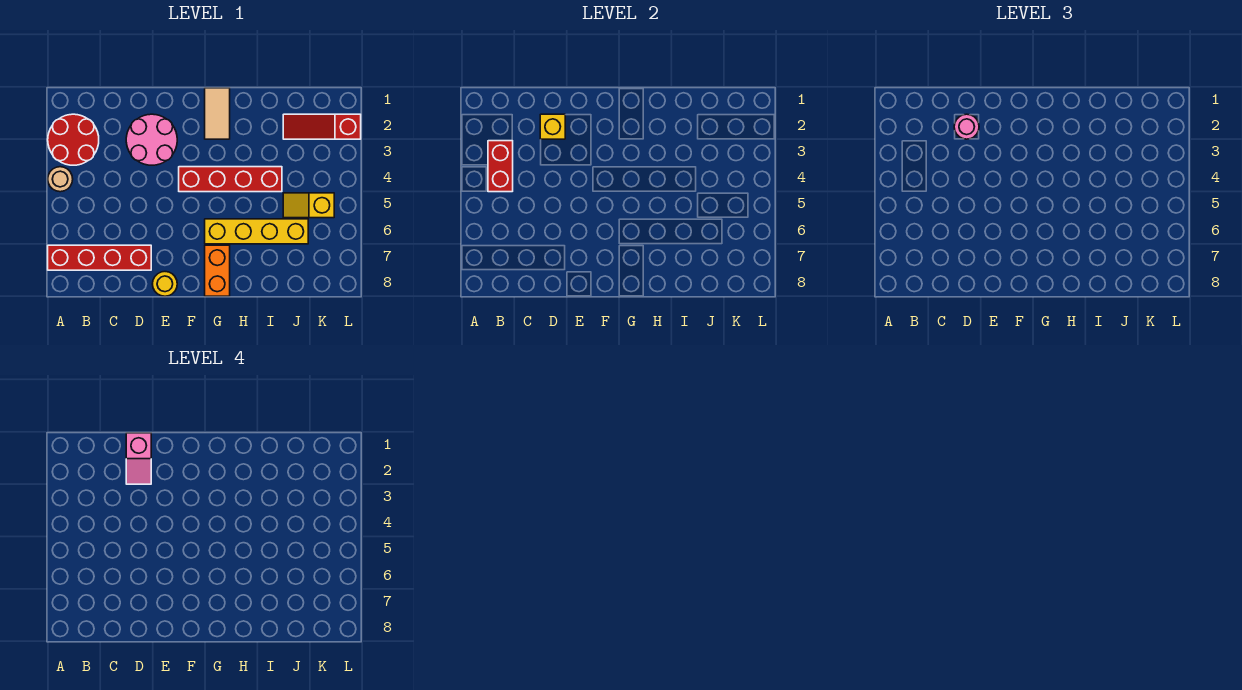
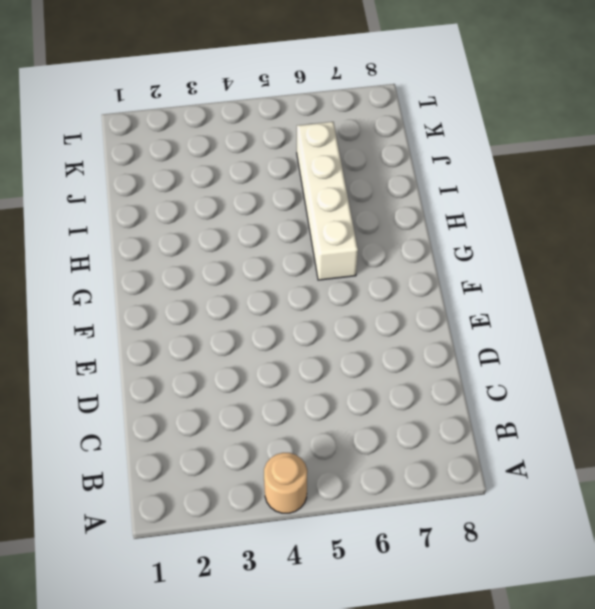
white brick G6:J6 level 1 -> yellow brick G6:J6 level 1
none -> red round brick A2:B3 level 1
none -> red brick A7:D7 level 1
none -> pink round brick D2:E3 level 1

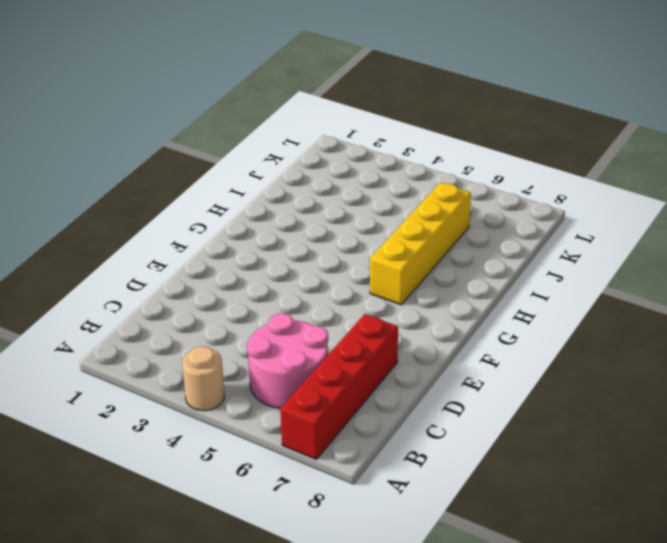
pink round brick B5:C6 level 1 -> pink round brick D2:E3 level 1
none -> red round brick A2:B3 level 1
none -> yellow round brick E8 level 1
none -> red brick F4:I4 level 1

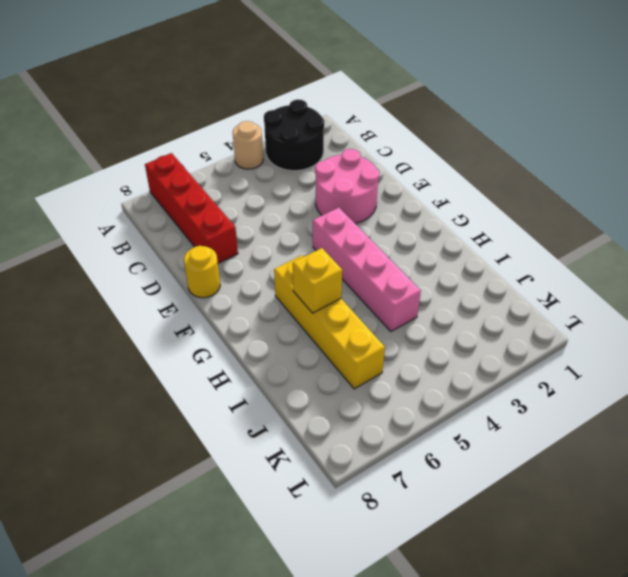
black round brick A2:B3 level 1 -> red round brick A2:B3 level 1
pink brick F4:I4 level 1 -> red brick F4:I4 level 1
yellow brick H6 level 2 -> yellow brick D2 level 2
none -> tan tile G1:G2 level 1
none -> orange brick G7:G8 level 1
none -> red slope J2:L2 level 1 top L

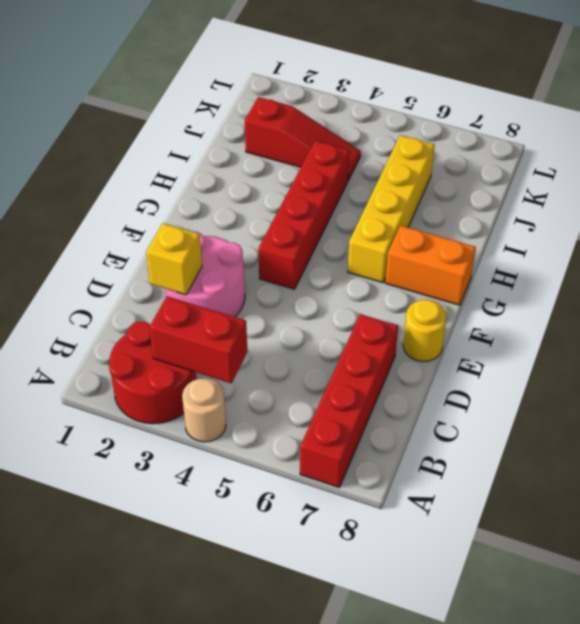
red slope J2:J4 level 1 top 2 -> red slope J2:L2 level 1 top L
none -> tan tile G1:G2 level 1
none -> yellow slope J5:K5 level 1 top K
none -> pink round brick D2 level 3

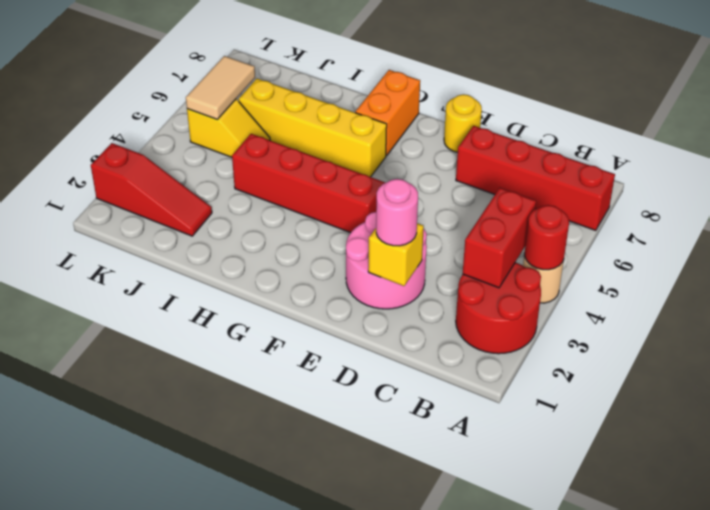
red round brick A4 level 2 -> none
tan tile K5:K6 level 2 -> tan tile G1:G2 level 1
none -> pink slope D1:D2 level 4 top 1

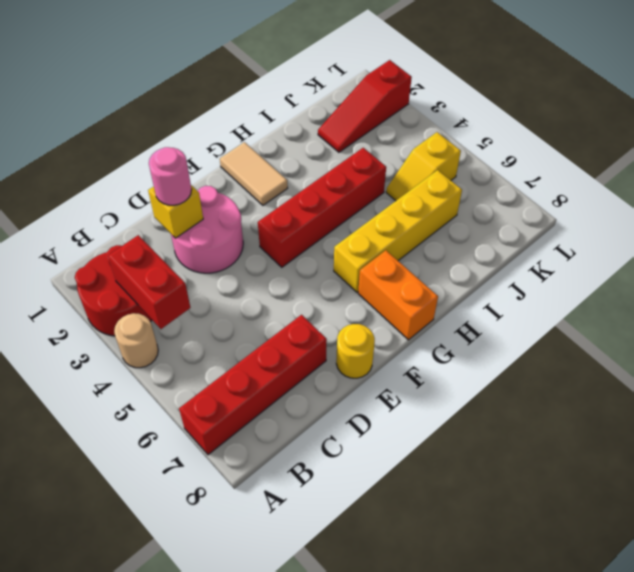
none -> pink slope D1:D2 level 4 top 1

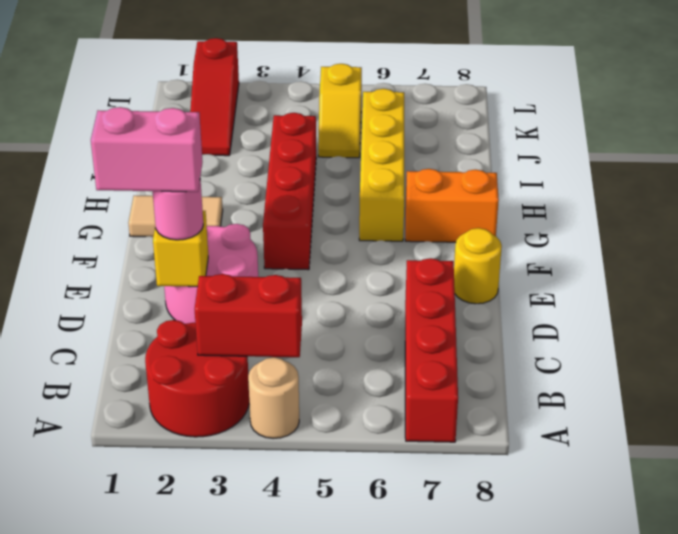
pink brick D1:D2 level 4 -> pink slope D1:D2 level 4 top 1

